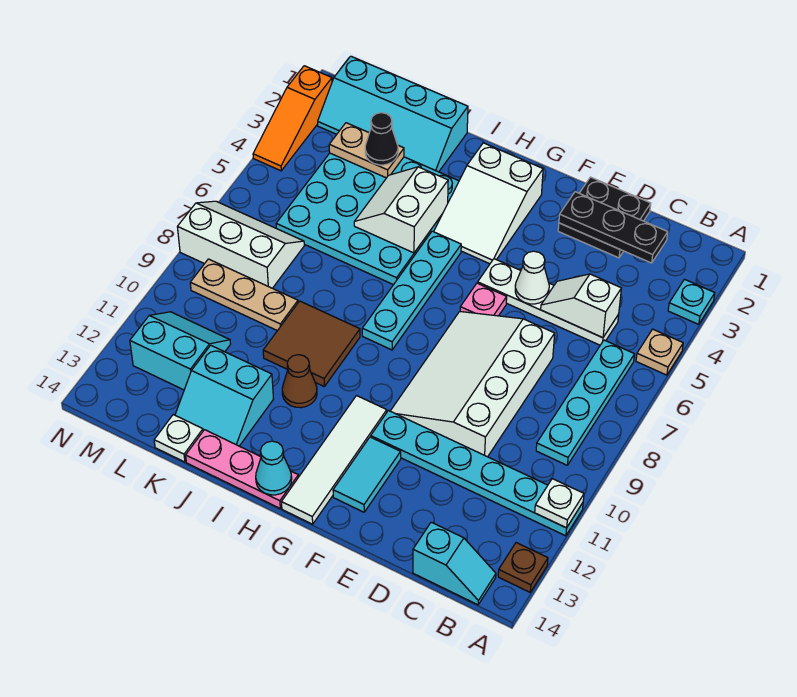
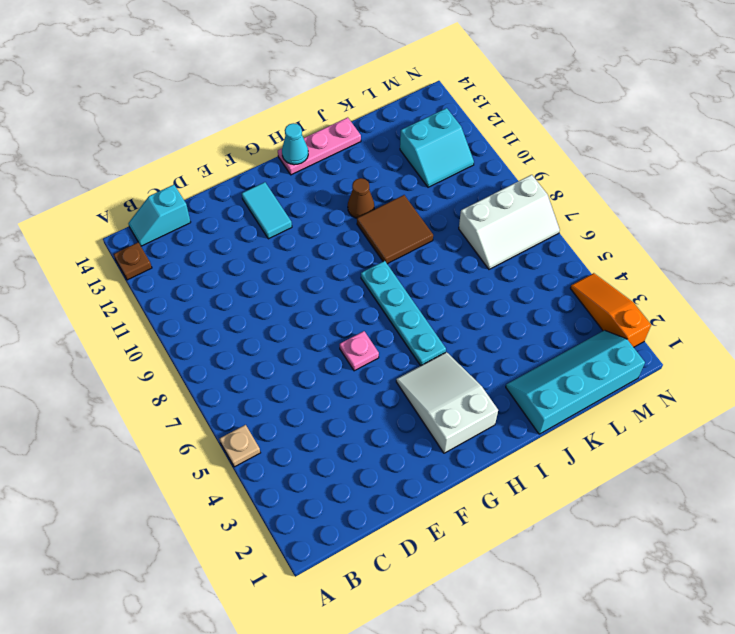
none -> cyan plate A3 level 1
none -> cyan plate A11:F11 level 1
none -> cyan plate B6:B9 level 1
none -> white plate C5:F5 level 1

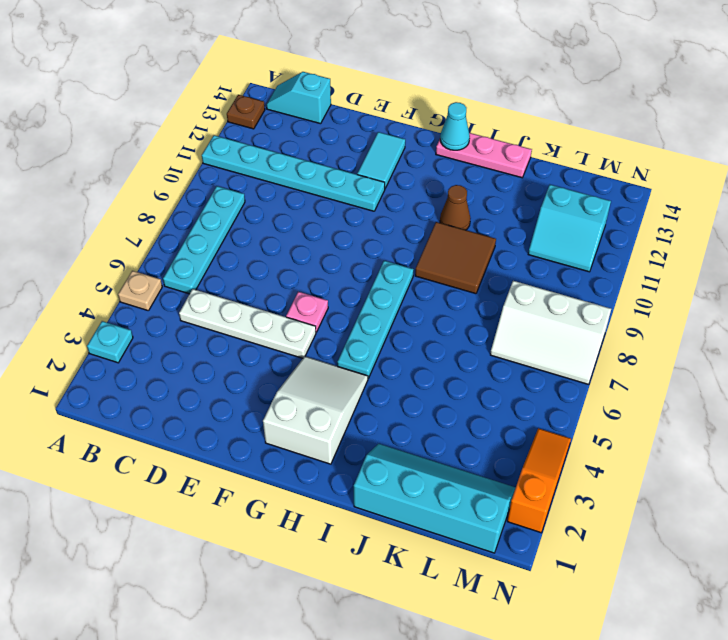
none -> black plate D1:E2 level 1
none -> white slope D7:F10 level 1 top D
none -> white tile G11:G14 level 1
none -> cyan plate I3:L6 level 1

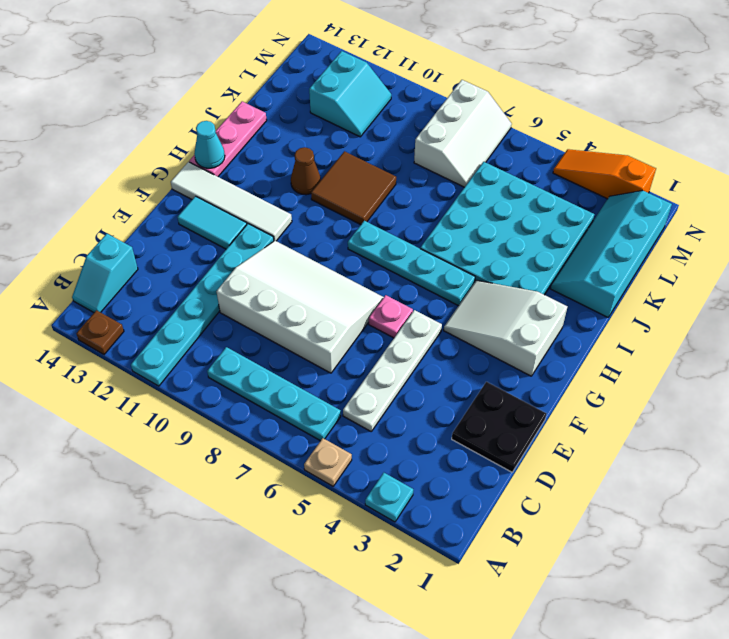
none -> cyan slope J12:K13 level 1 top 12
none -> tan plate K9:M9 level 1
none -> white plate K14 level 1
none -> white plate A11 level 2

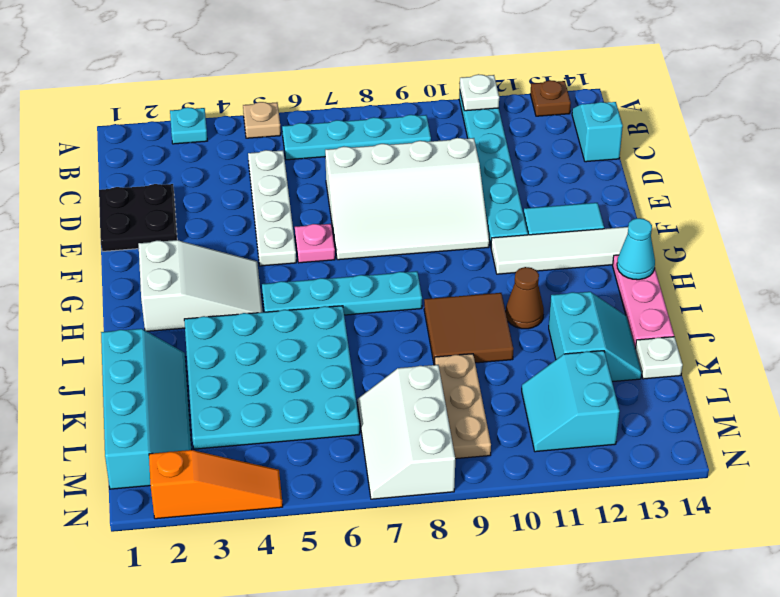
none -> black plate C2:E2 level 2
none -> white slope C5:D5 level 2 top C
none -> white cone E5 level 2
none -> white slope I4:J5 level 2 top I

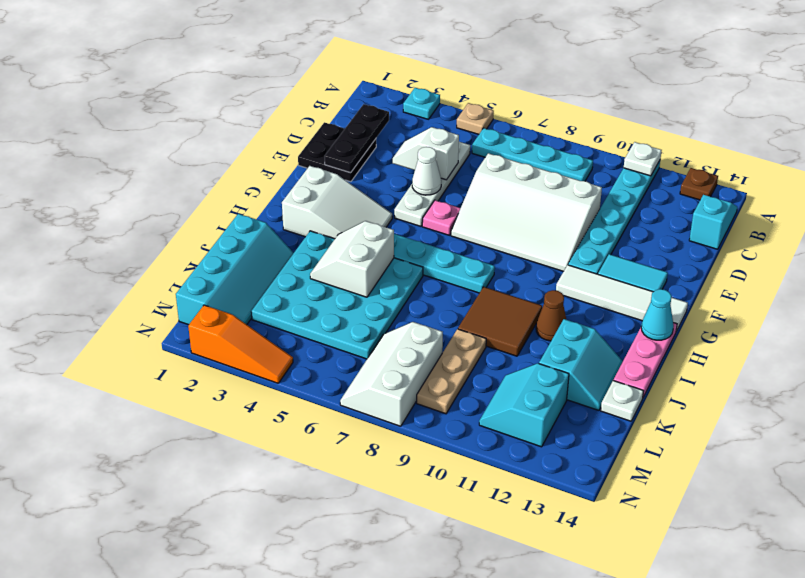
white slope D4:D5 level 2 top 5 -> white slope C5:D5 level 2 top C
white slope I4:J5 level 2 top 5 -> white slope I4:J5 level 2 top I
none -> tan plate K3:L3 level 2
none -> black cone K3 level 3

